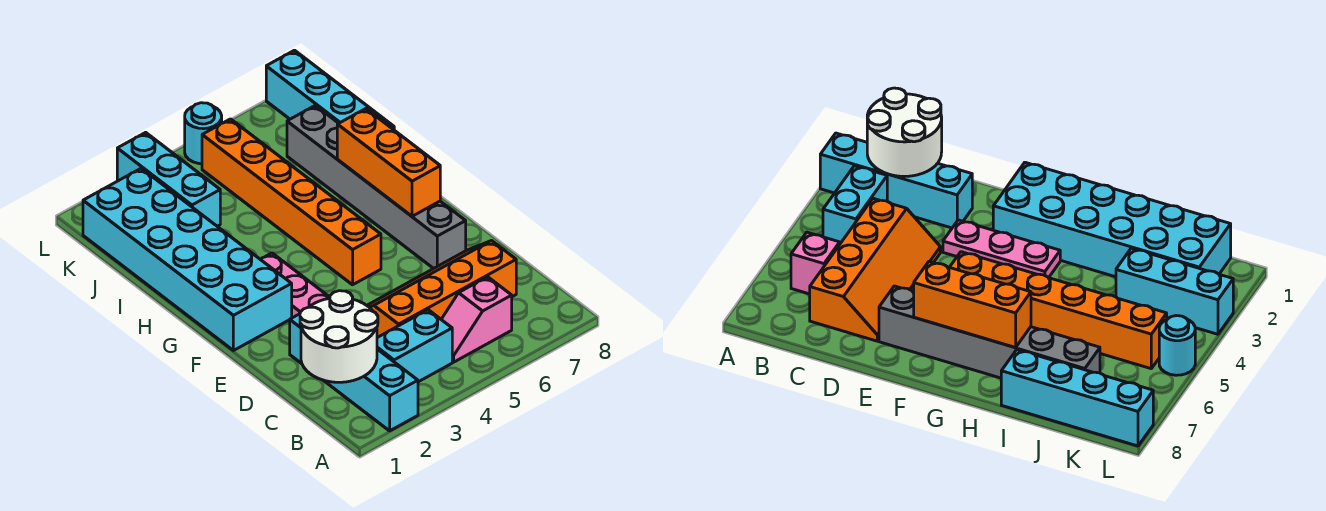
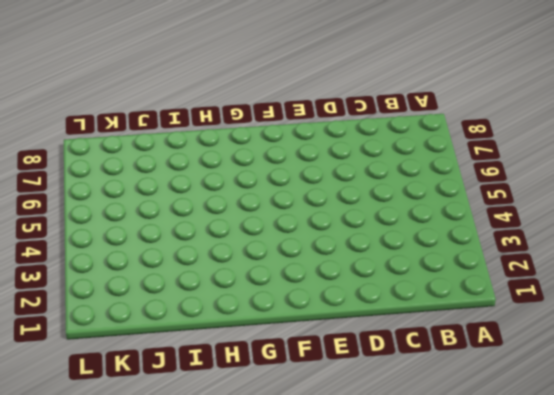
none -> cyan brick A2:D2 level 1
none -> cyan brick B3:B4 level 1
none -> pink slope B5:B6 level 1 top 6

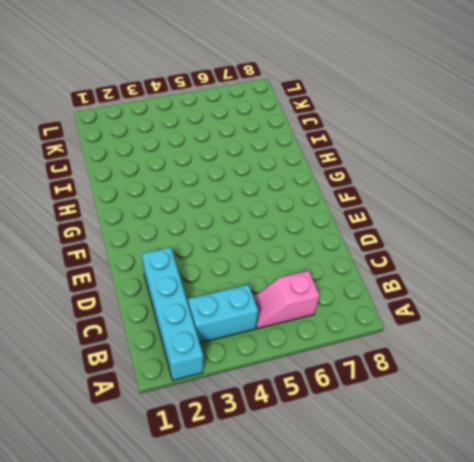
none -> orange slope C4:D7 level 1 top C
none -> pink plate E3:G3 level 1
none -> grey brick E7:J7 level 1

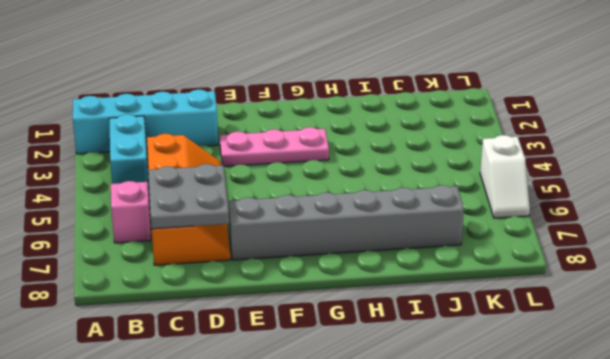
grey plate C6:D7 level 2 -> none
white slope L5:L6 level 1 top 5 -> cyan round brick L5 level 1
none -> cyan brick F1:K2 level 1
none -> orange brick F5:K5 level 1
none -> cyan brick I8:L8 level 1

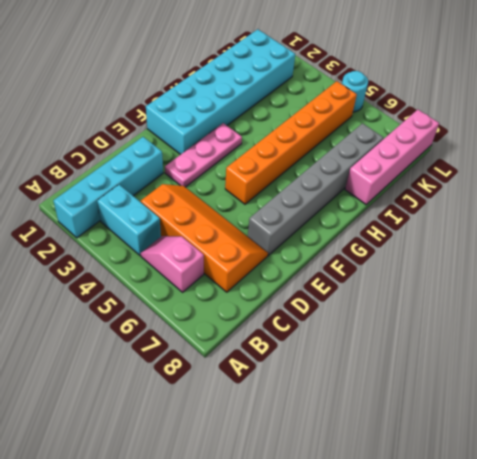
pink brick I8:L8 level 1 -> cyan brick I8:L8 level 1
none -> cyan brick J3:L3 level 1
none -> white round brick B1:C2 level 2
none -> orange brick F7:H7 level 2

